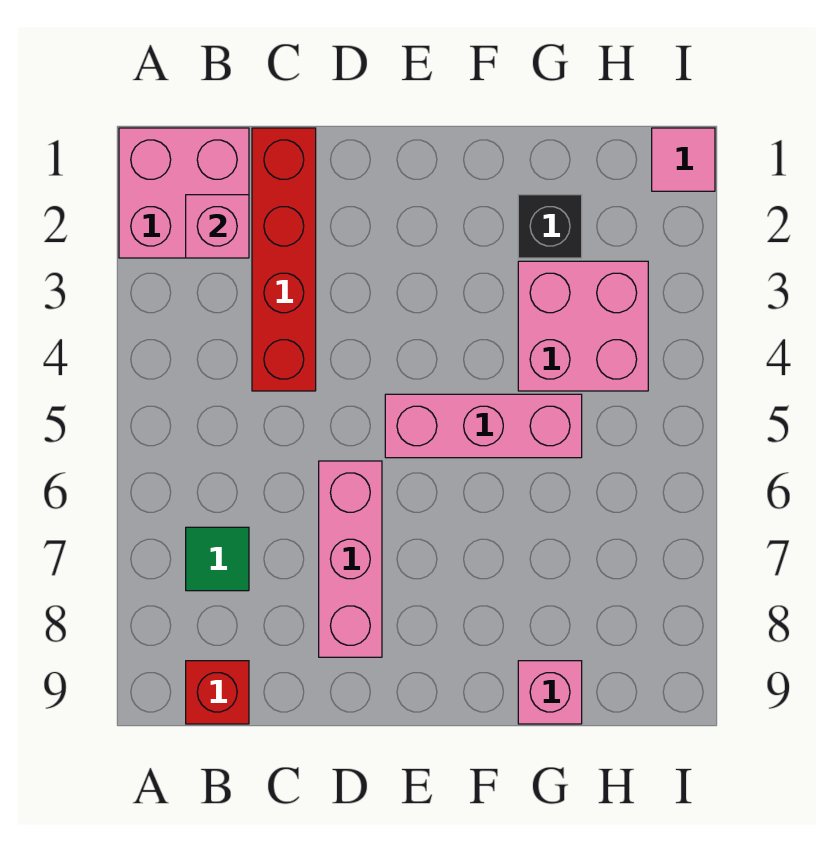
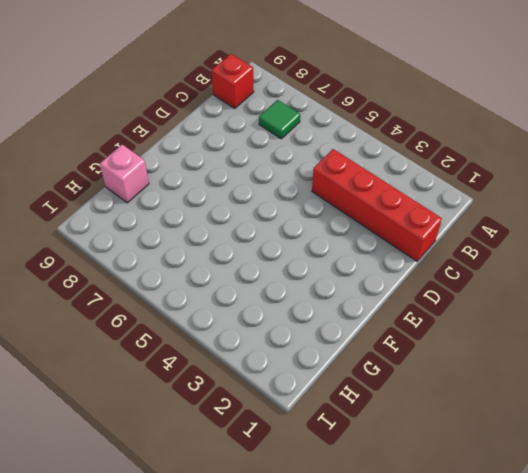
none -> pink brick A1:B2 level 1
none -> pink brick D6:D8 level 1

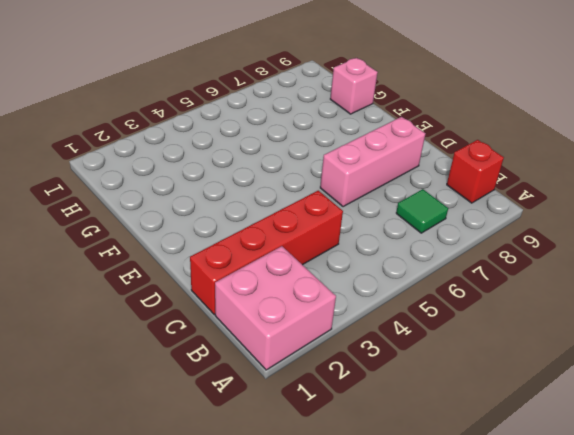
none -> pink brick E5:G5 level 1
none -> black brick G2 level 1

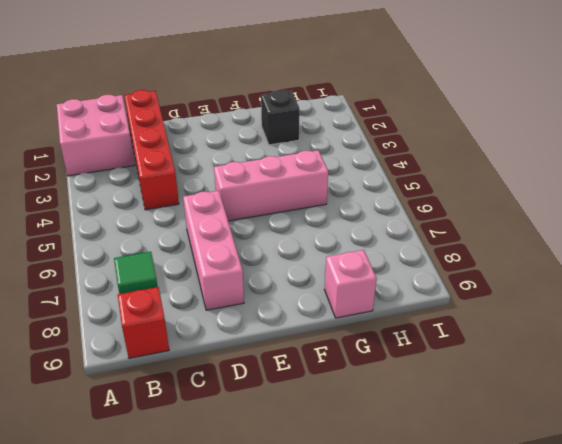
none -> pink brick G3:H4 level 1
none -> pink tile I1 level 1

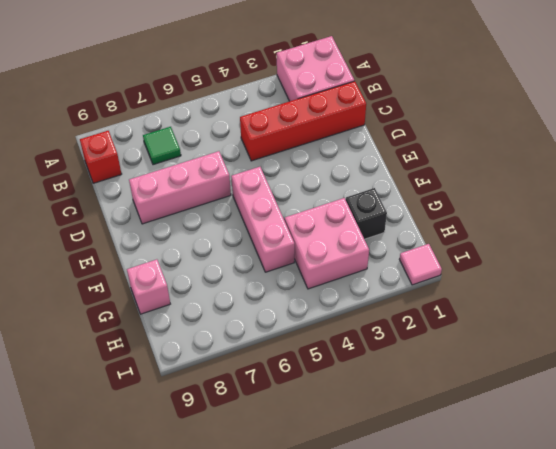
none -> pink brick B2 level 2

